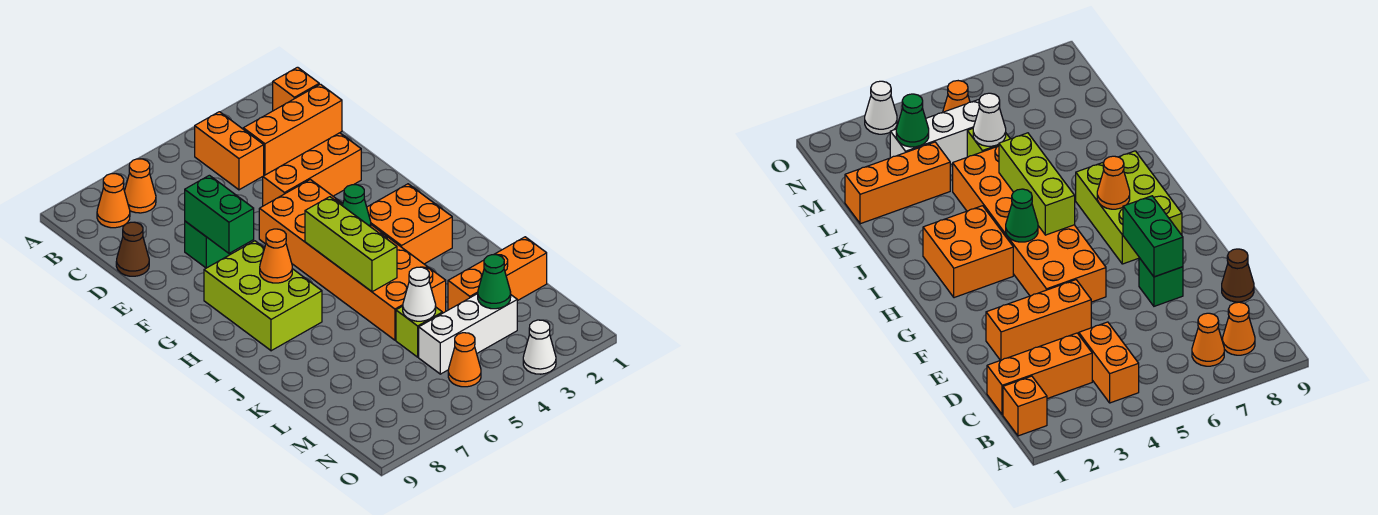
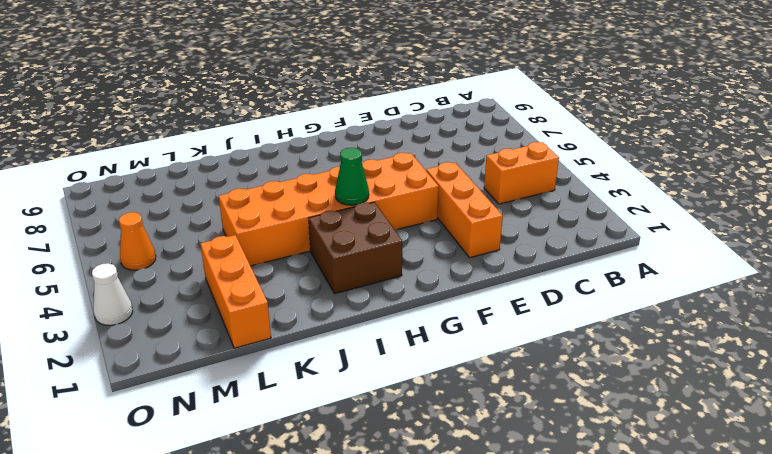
brown brick H2:I3 level 1 -> orange brick H2:I3 level 1
none -> orange brick B1 level 1
none -> orange cone B7 level 1
none -> orange cone B8 level 1

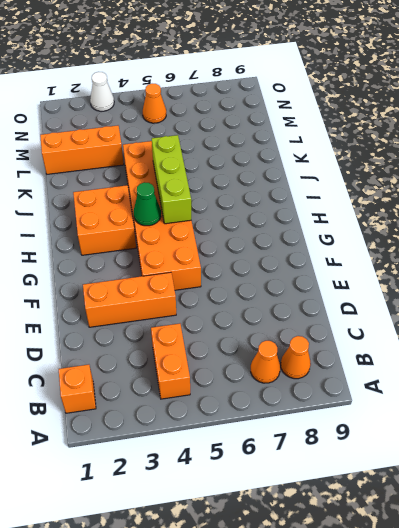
none -> orange brick C1:C3 level 1
none -> brown cone D9 level 1
none -> green brick E7 level 1

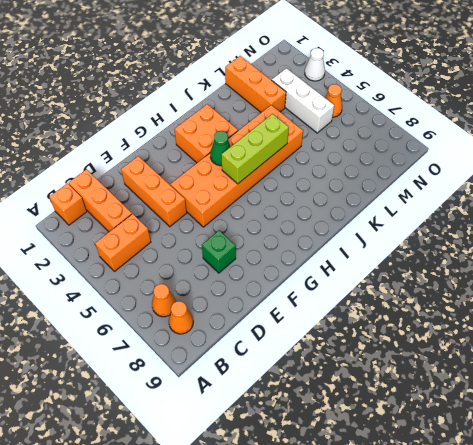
none -> brown cone D9 level 1
none -> lime brick G7:I8 level 1
none -> lime brick L5 level 1

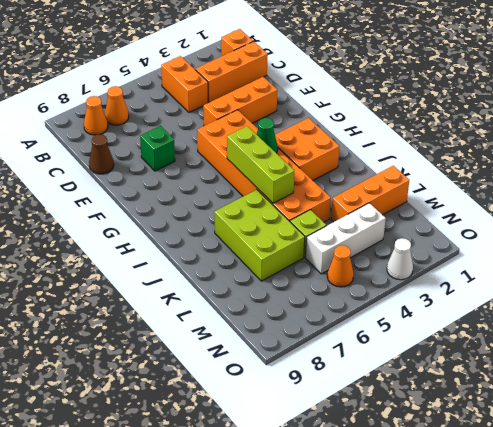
lime brick J6:L7 level 1 -> lime brick G7:I8 level 1
none -> green brick E7:F7 level 2
none -> orange cone H7 level 2
none -> white cone L5 level 2

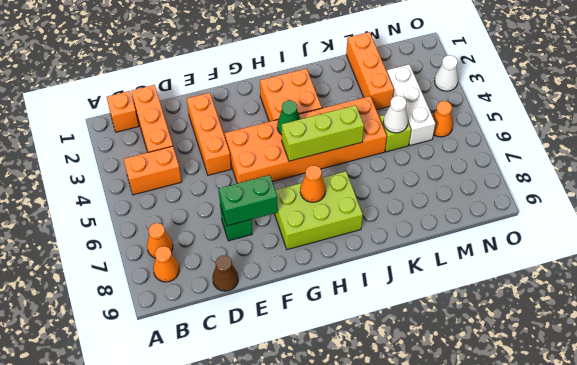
none -> green cone M3 level 2

